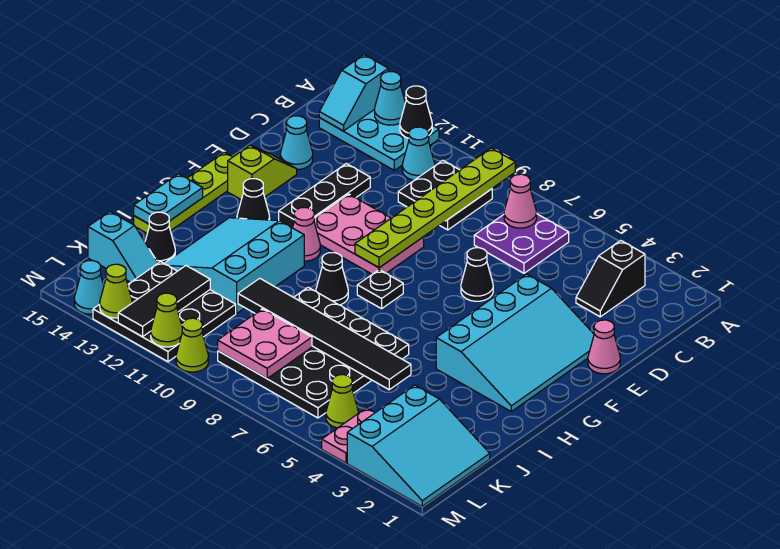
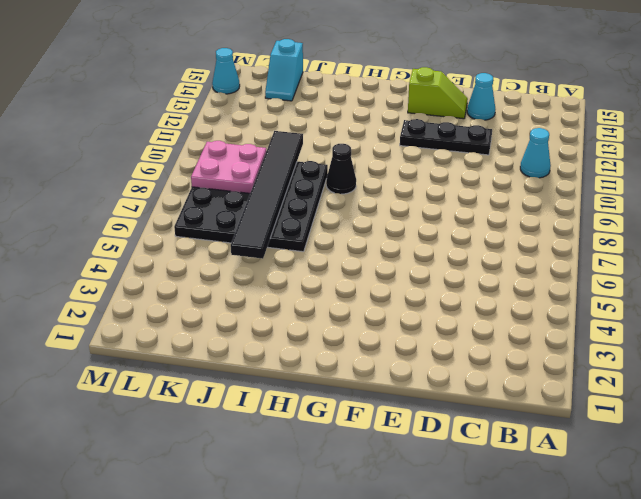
none -> cyan plate A12:B14 level 1
none -> black slope B3:C3 level 1 top B
none -> purple plate B6:C7 level 1
none -> black plate B9:C10 level 1

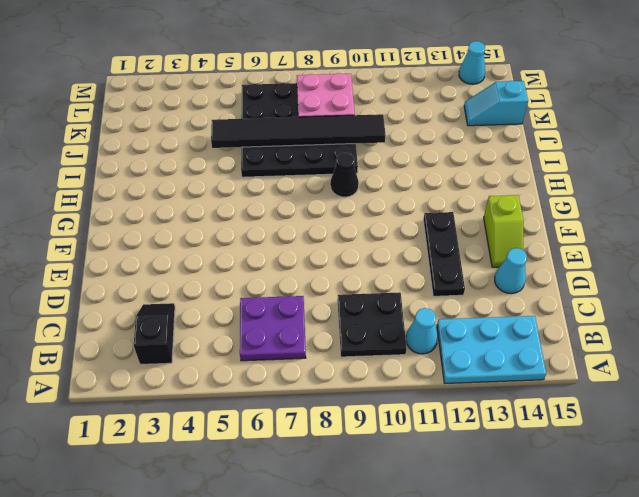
none -> pink cone E1 level 1
none -> cyan slope E2:H4 level 1 top 4
none -> black cone E6 level 1
none -> pink plate E9:F11 level 1

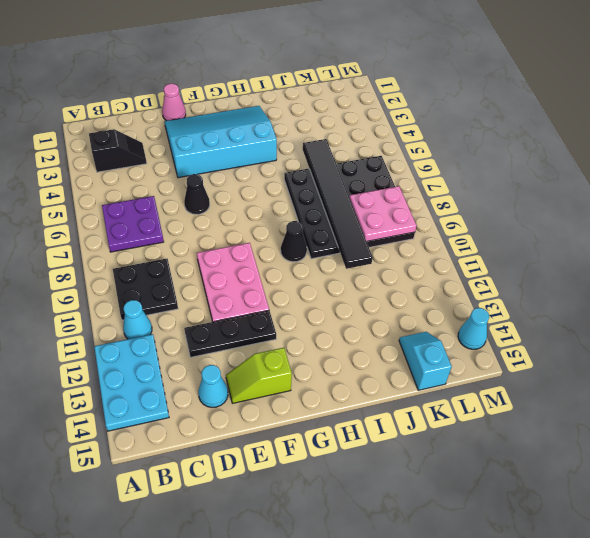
none -> lime plate F15:I15 level 1
none -> black plate G8 level 1
none -> pink cone G11 level 1
none -> black cone G13 level 1

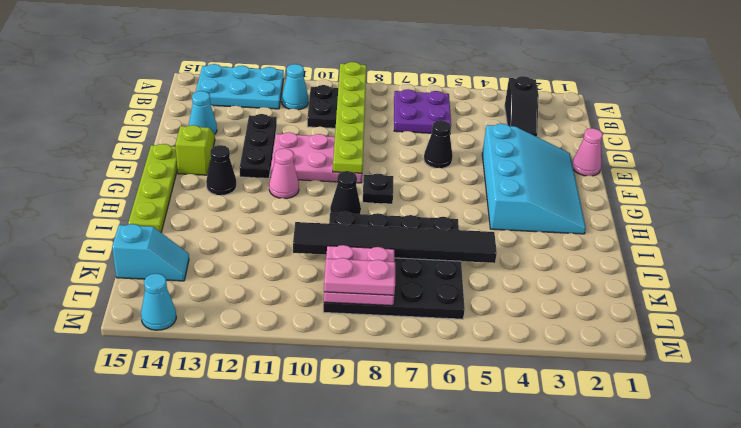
pink plate L8:L9 level 3 -> pink plate L4:M4 level 1
none -> cyan slope H11:J13 level 1 top 11
none -> black cone J14 level 1
none -> cyan slope K1:M3 level 1 top 3
none -> black plate K11:M13 level 1

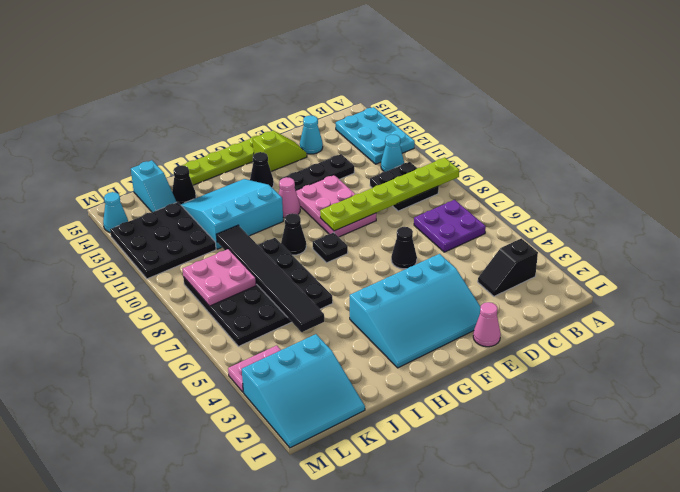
none -> lime cone L5 level 1
none -> lime cone M10 level 1
none -> black cone A12 level 2
none -> cyan cone A13 level 2

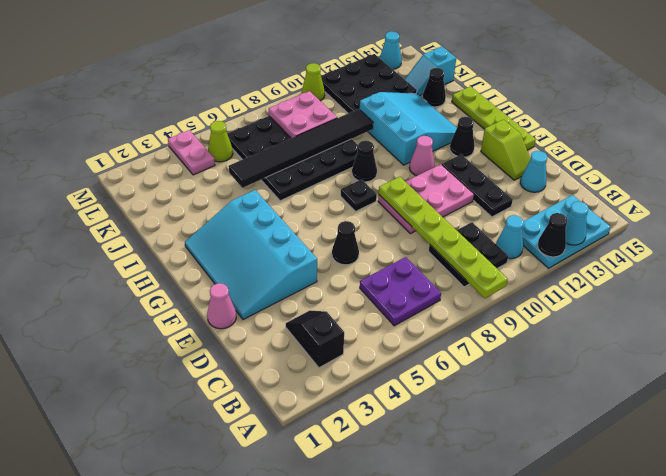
none -> cyan slope K1:M3 level 1 top 3
none -> cyan slope A14:B14 level 2 top A
none -> pink cone B7 level 2
none -> cyan plate H15:I15 level 2

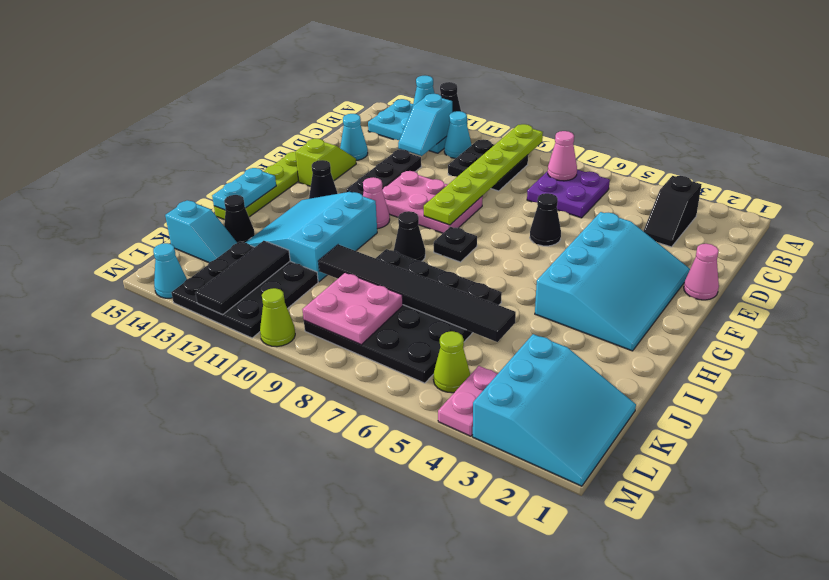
cyan slope B12:C12 level 2 top B -> cyan slope A14:B14 level 2 top A
none -> lime cone M11 level 2
none -> lime cone M13 level 2

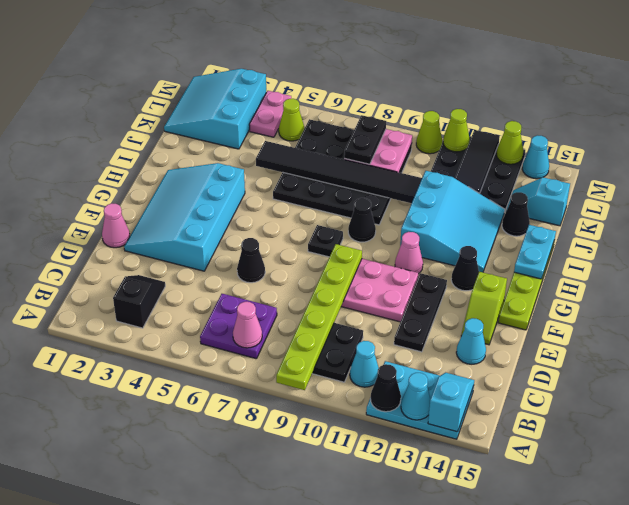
black plate K8:L8 level 3 -> none

